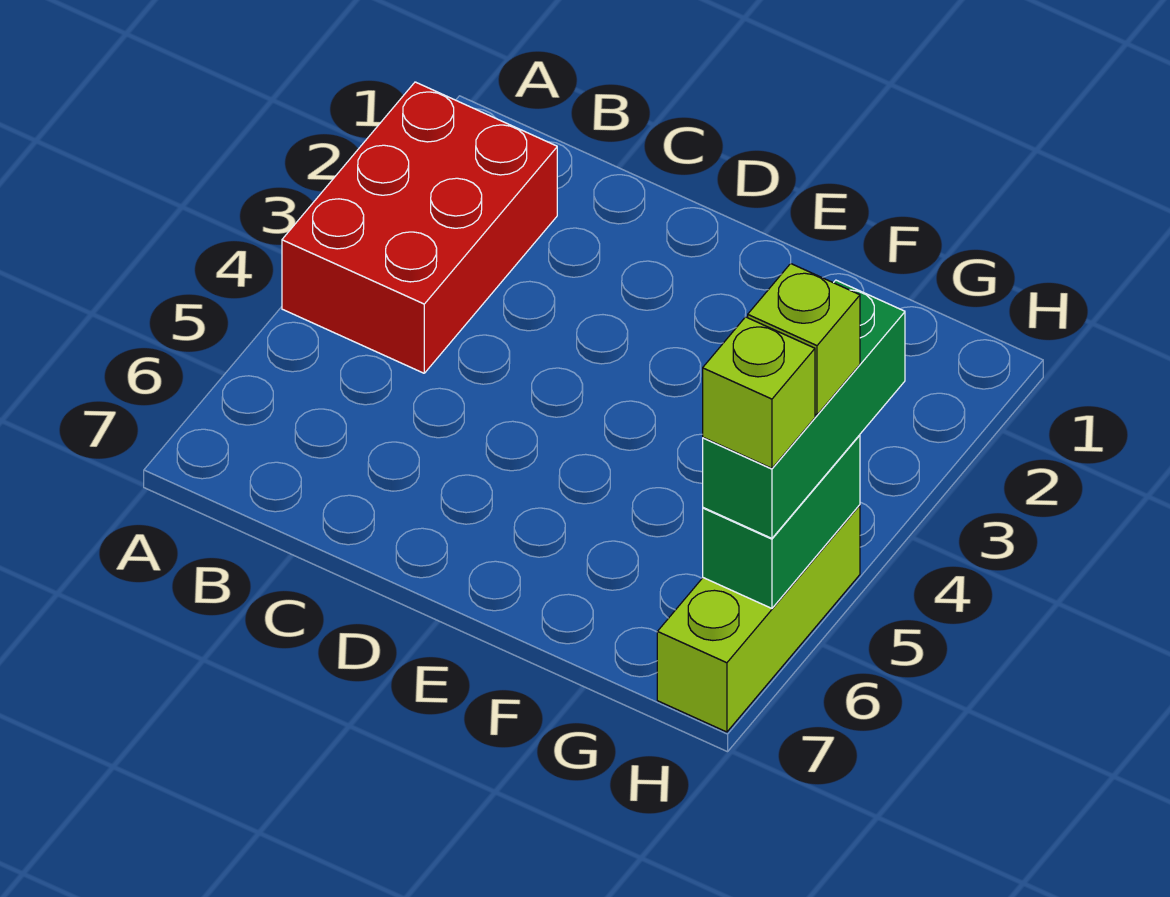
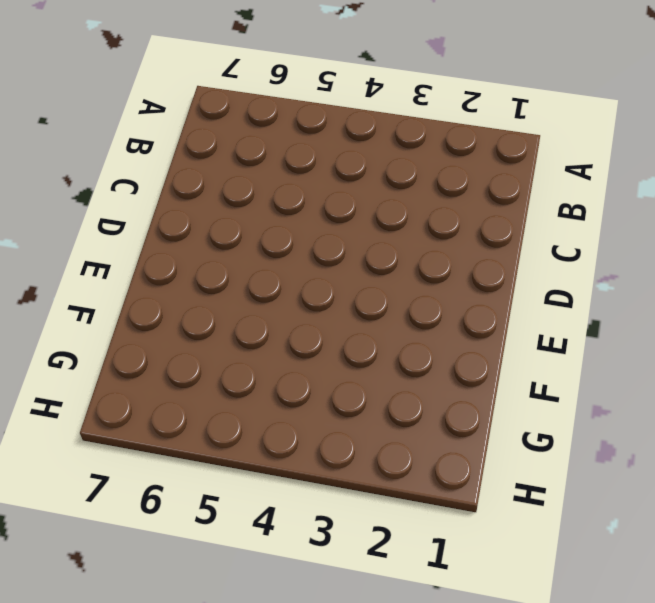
none -> red brick A2:B4 level 1
none -> lime brick H5:H7 level 1

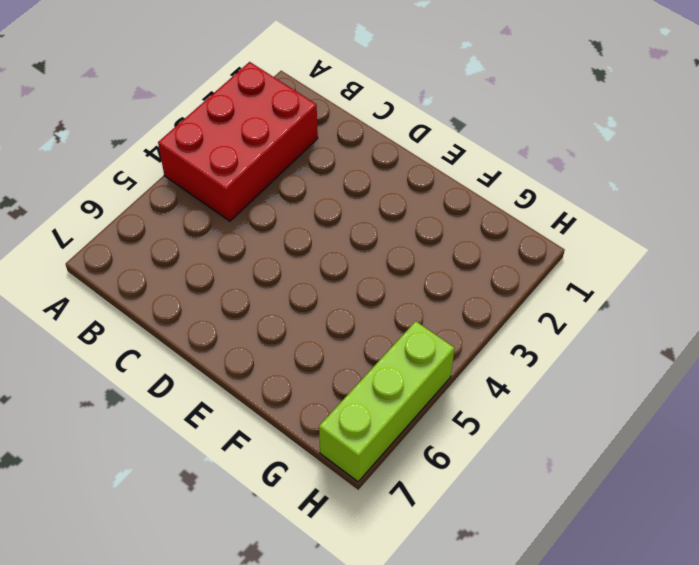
none -> green brick H5:H6 level 2
none -> green brick H4:H6 level 3

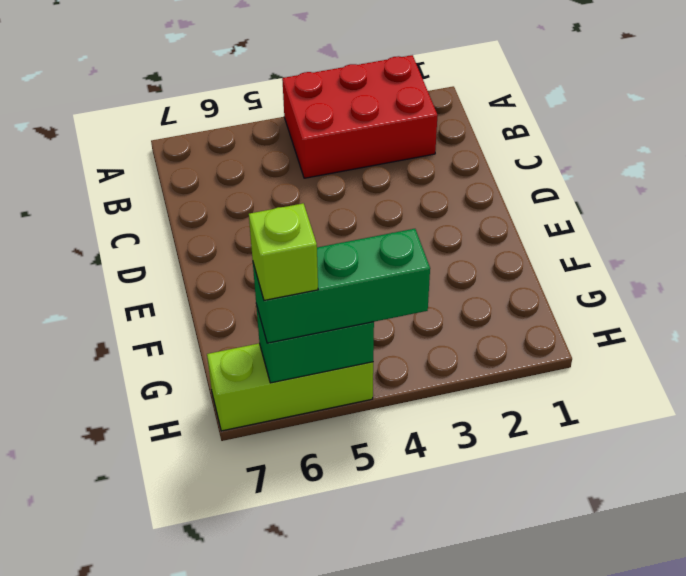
none -> lime brick H5 level 4

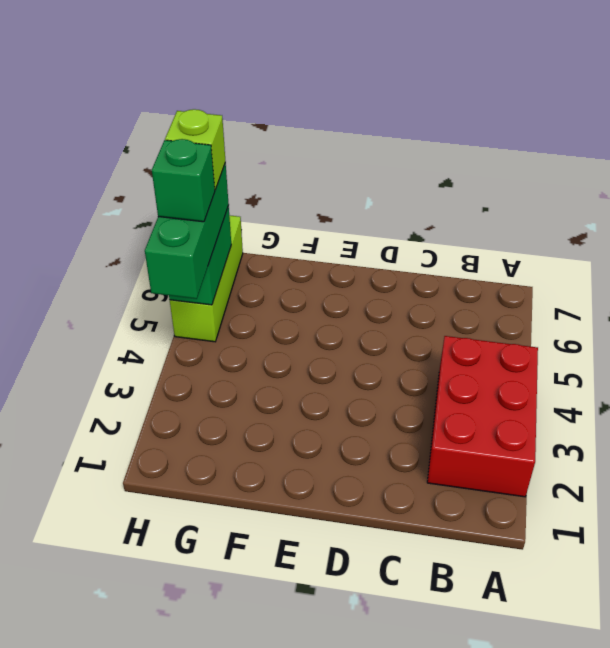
green brick H5 level 4 -> lime brick H5 level 4

